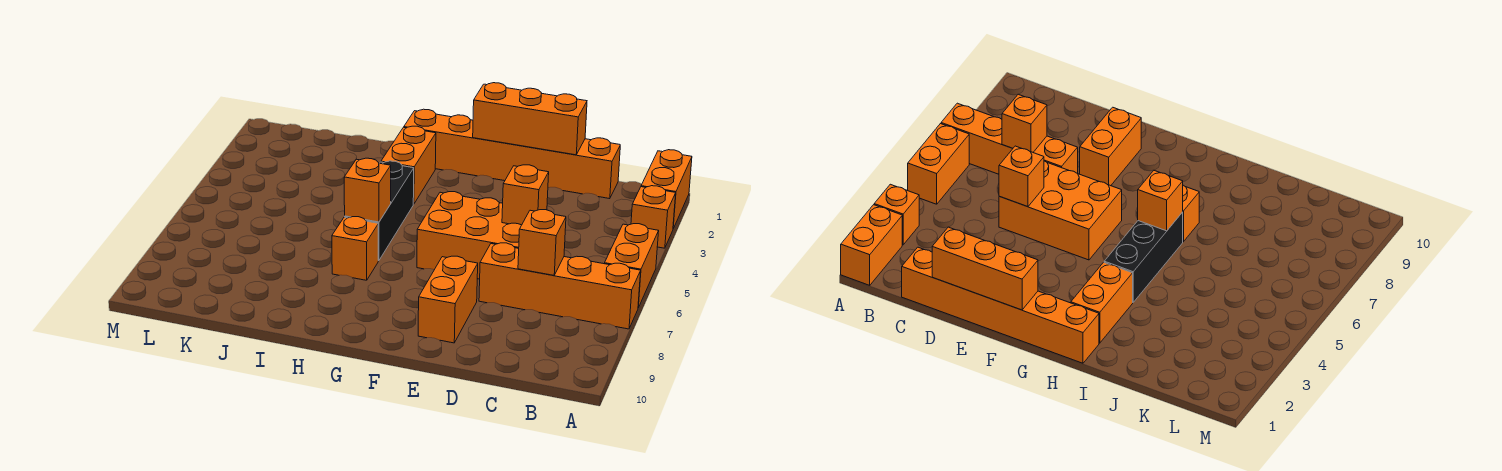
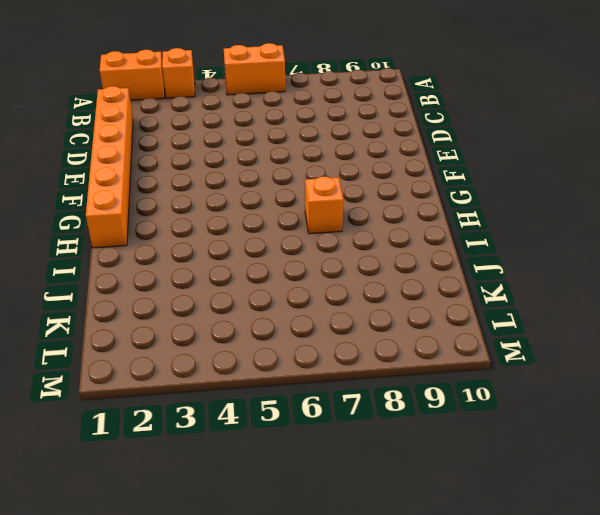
none -> orange brick A7:D7 level 1
none -> orange brick D5:F6 level 1
none -> orange brick E8:E9 level 1

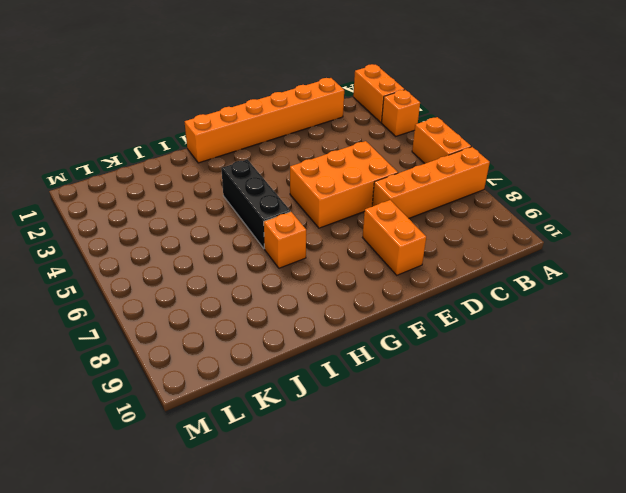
none -> orange brick H2:H3 level 1
none -> orange brick C7 level 2
none -> orange brick D1:F1 level 2

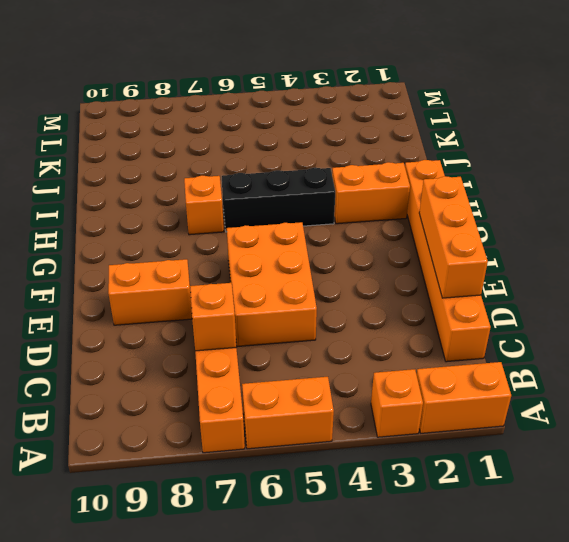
none -> orange brick D5 level 2
none -> orange brick H6 level 2

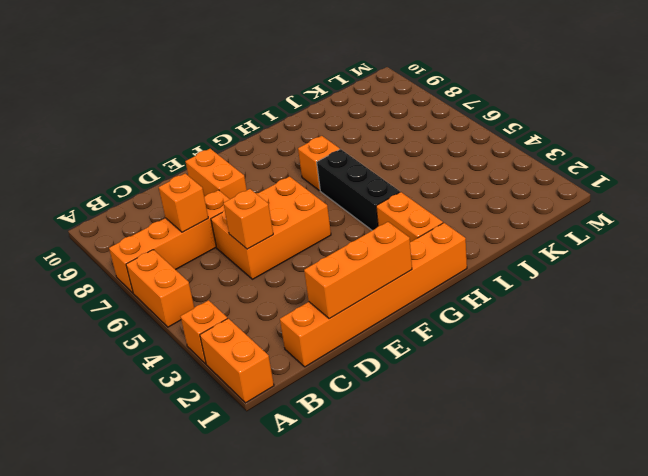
none -> orange brick H6 level 2

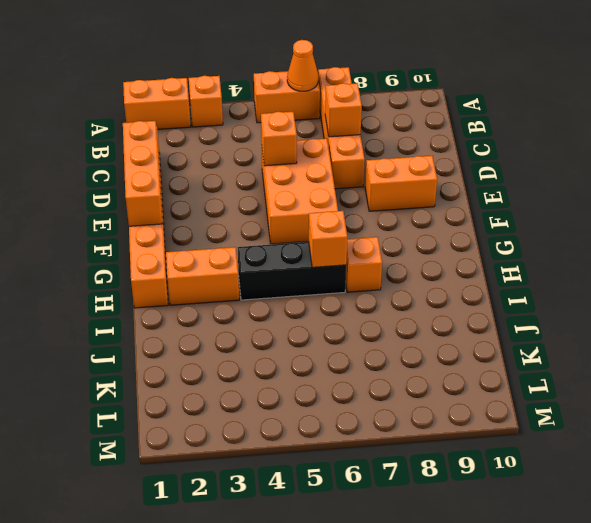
orange cone A6 level 2 -> none

